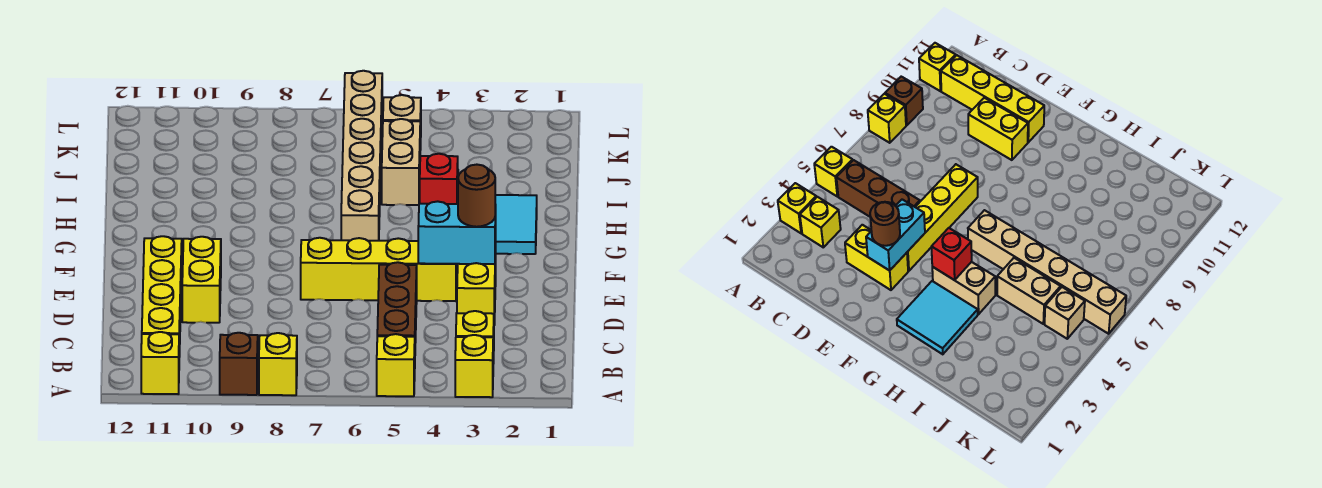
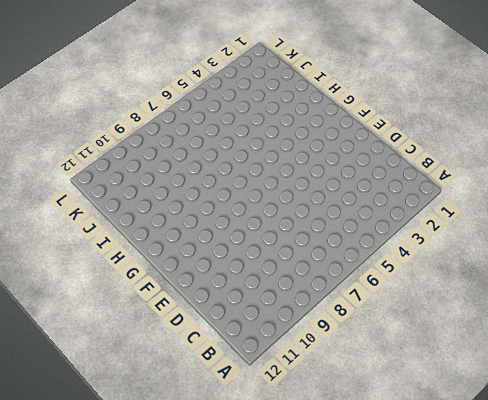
none -> yellow brick A3 level 1
none -> yellow brick A5 level 1
none -> yellow brick A8 level 1

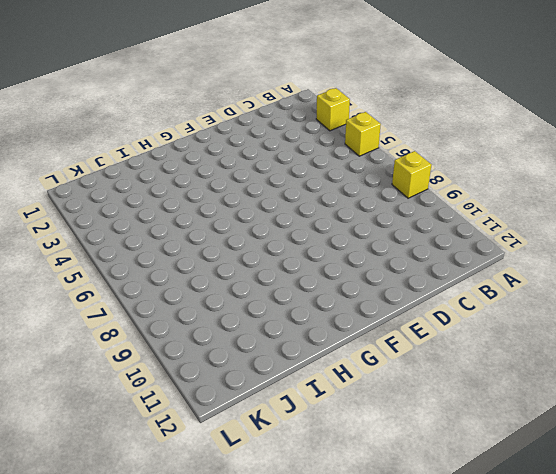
none -> brown brick A9 level 1
none -> yellow brick A11 level 1
none -> yellow brick B3 level 1

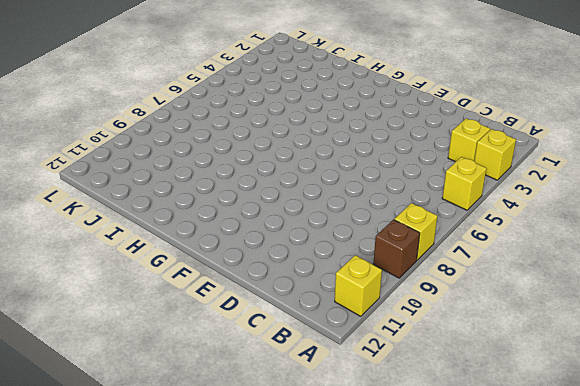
none -> brown brick B5:D5 level 1
none -> yellow brick B11:E11 level 1
none -> yellow brick D3:E3 level 1

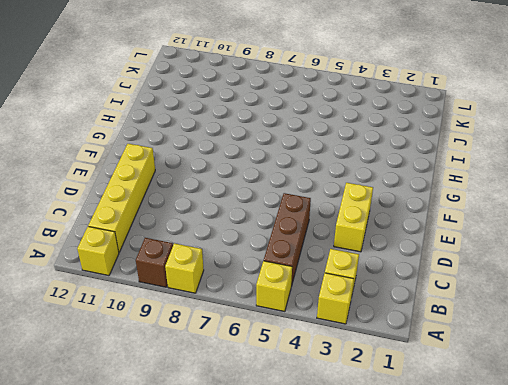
none -> yellow brick D10:E10 level 1
none -> yellow brick E4:E7 level 1
none -> cyan tile G2:H3 level 1

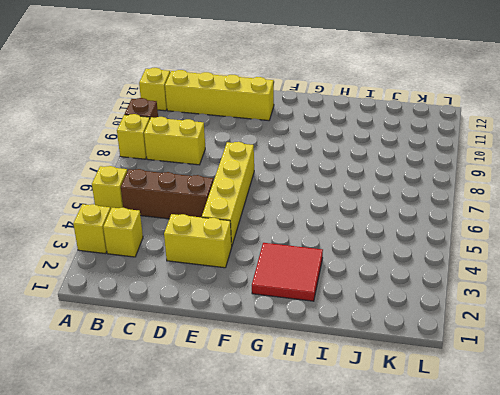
yellow brick B8:C8 level 1 -> yellow brick D10:E10 level 1
red tile G2:H3 level 1 -> cyan tile G2:H3 level 1
none -> tan brick G4:H4 level 1
none -> tan brick G6:L6 level 1
none -> tan brick I5:J5 level 1

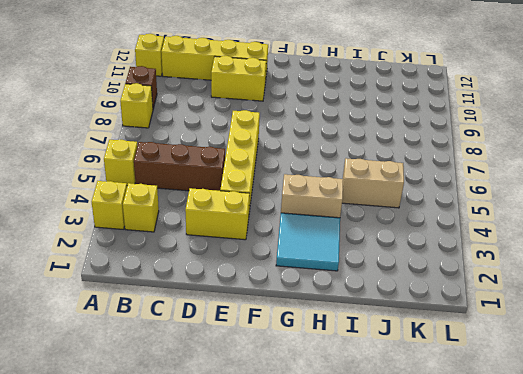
none -> tan brick G6:L6 level 1
none -> tan brick K5 level 1
none -> cyan brick E3:E4 level 2

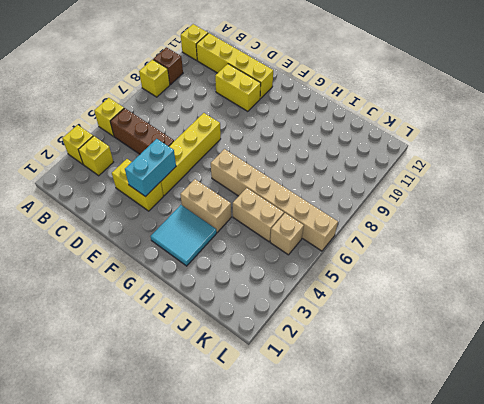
none -> red brick G4 level 2
none -> brown round brick E3 level 3

